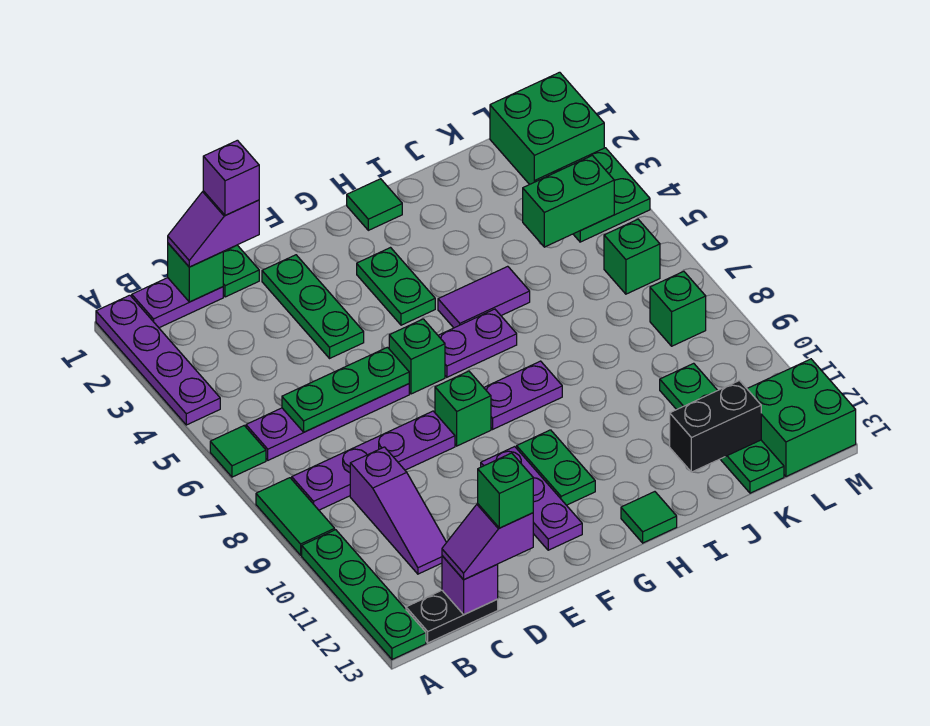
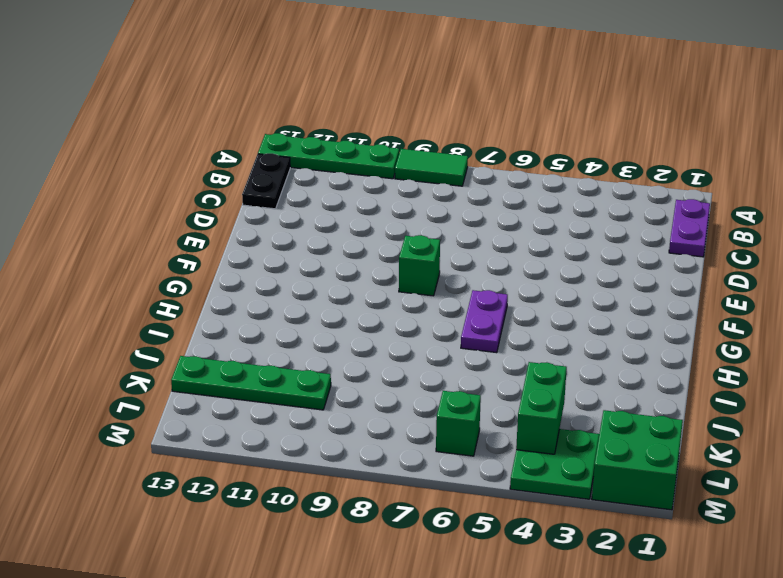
none -> purple plate A1:A4 level 1
none -> green tile A6 level 1
none -> purple plate B6:E6 level 1
none -> purple plate B8:E8 level 1

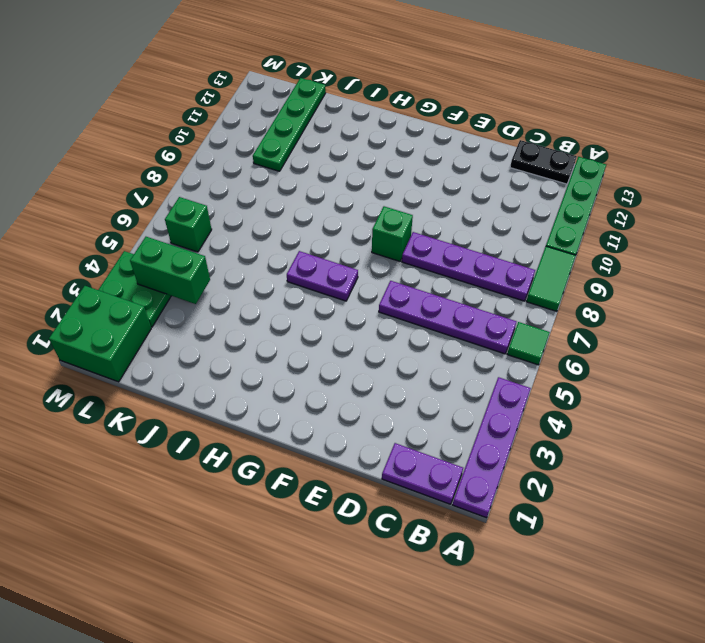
none -> purple slope C9:C11 level 1 top 9
none -> green plate D1 level 1
none -> green plate E2:E4 level 1
none -> green brick F6 level 1

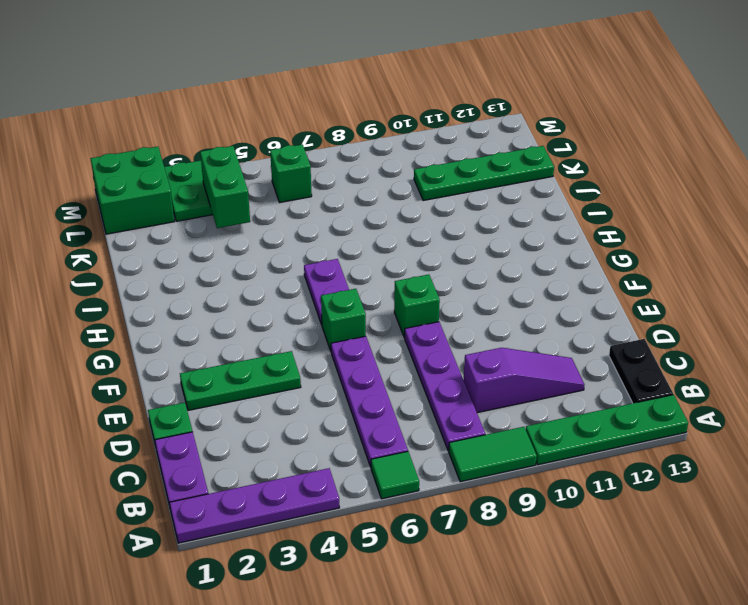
none -> purple plate F10:F12 level 1
none -> green plate G3:G4 level 1
none -> purple plate G8:H8 level 1
none -> green plate G10:G11 level 1

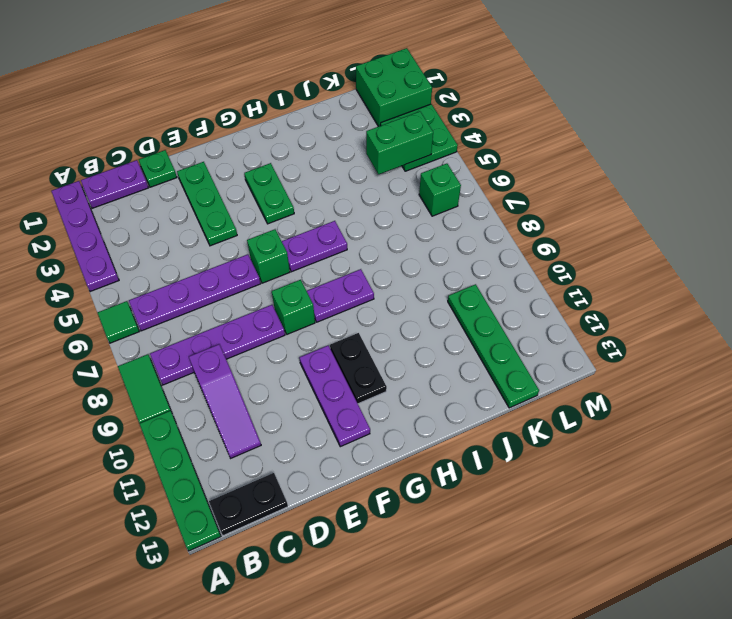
black plate G10:G11 level 1 -> green plate G10:G11 level 1
none -> green tile H1 level 1
none -> purple tile H5:I5 level 1
none -> green tile H13 level 1
none -> green brick L8 level 1

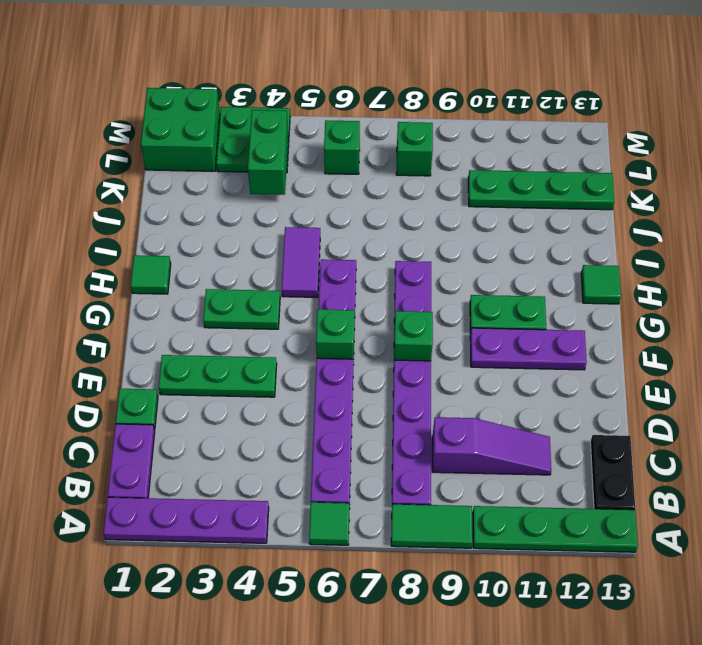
none -> green brick L12:M13 level 1
none -> green brick C1 level 2
none -> green plate C6:E6 level 2
none -> purple brick C13 level 2

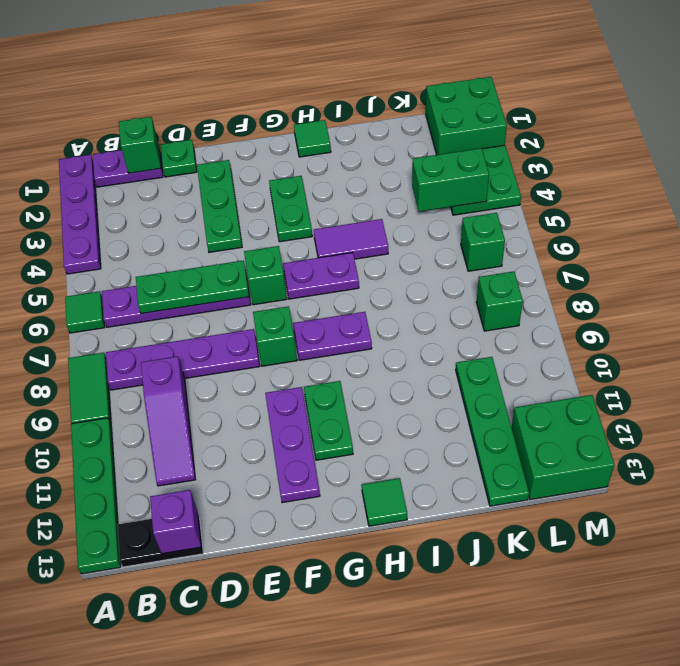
none -> black brick J12:K12 level 2
none -> purple slope C1:D1 level 3 top D
none -> purple slope C13:D13 level 3 top D
none -> purple brick D1 level 4

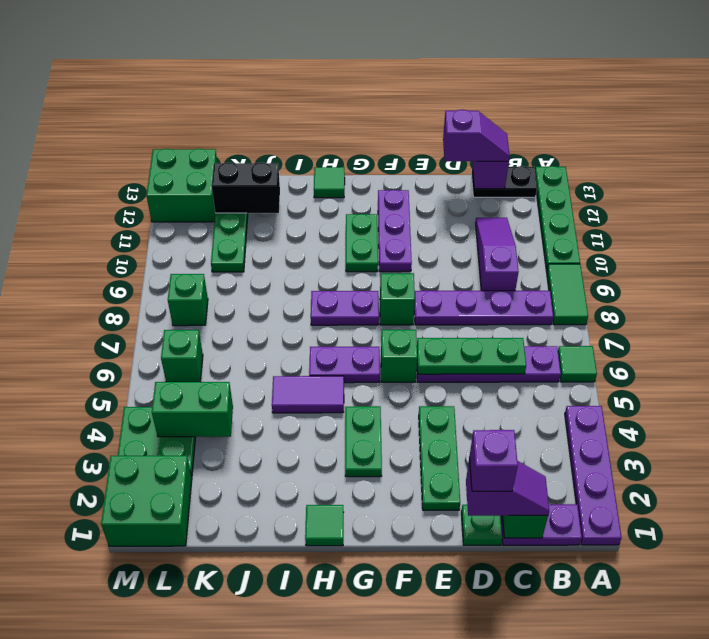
none -> green brick D13 level 4

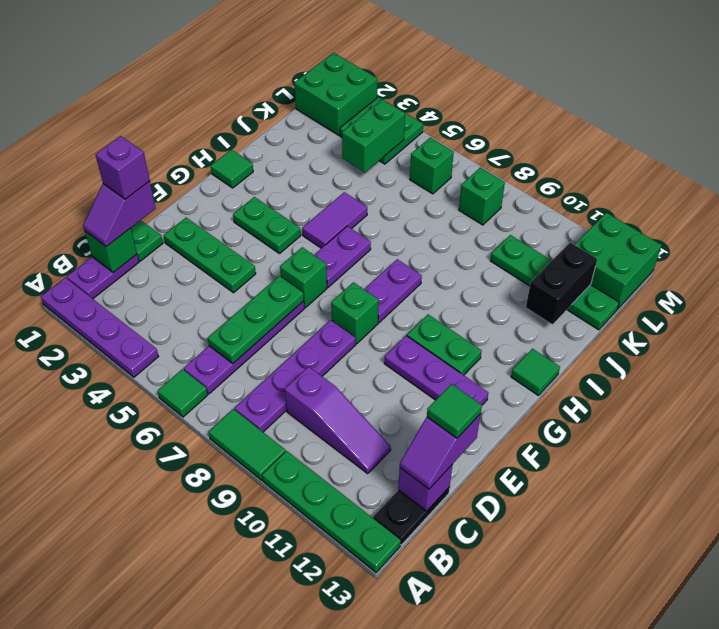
green tile D13 level 4 -> green brick D13 level 4

